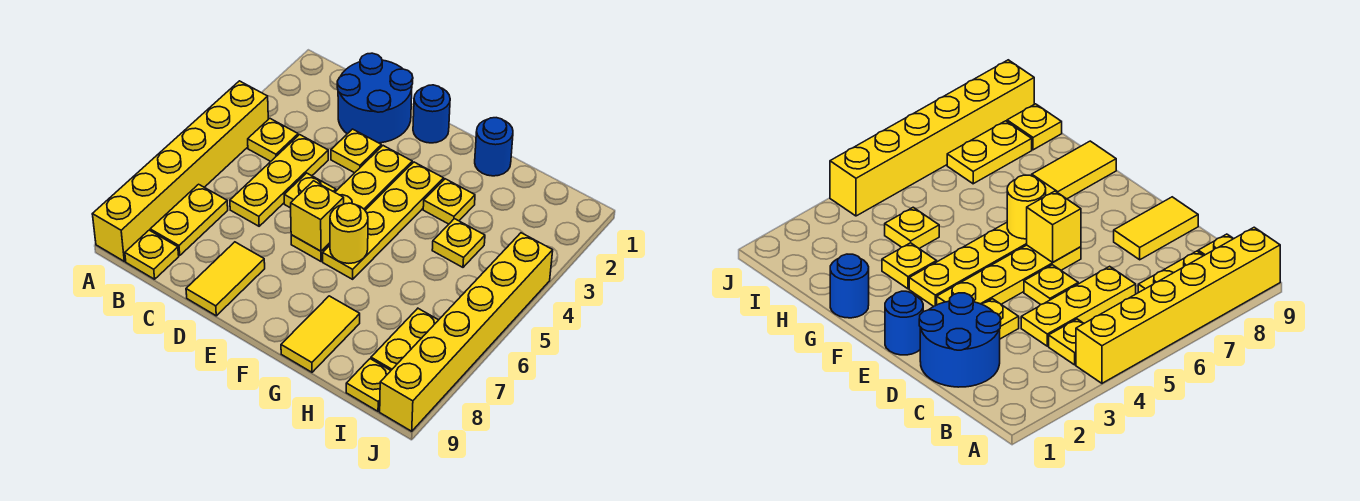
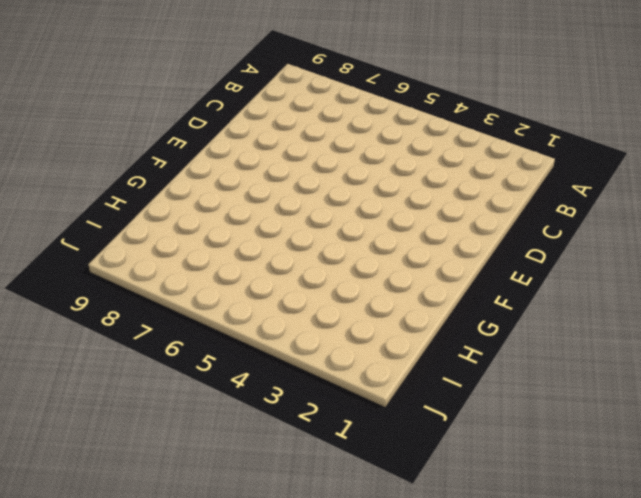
none -> yellow brick A4:A9 level 1
none -> yellow plate B4 level 1
none -> yellow plate B7:B8 level 1

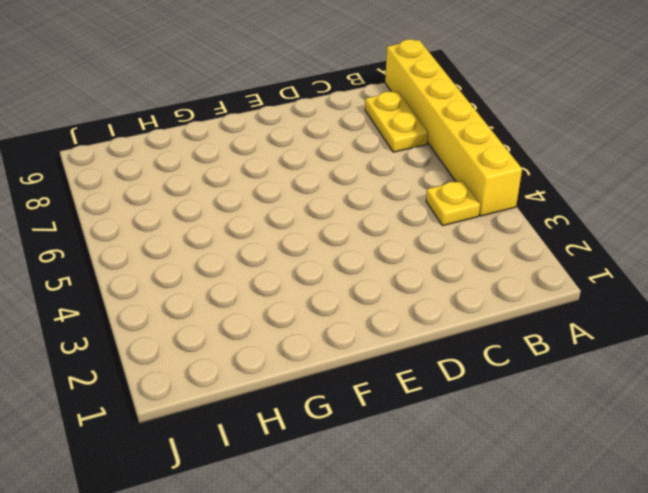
none -> yellow plate B9 level 1
none -> blue round brick C1:D2 level 1
none -> yellow plate C4:C6 level 1

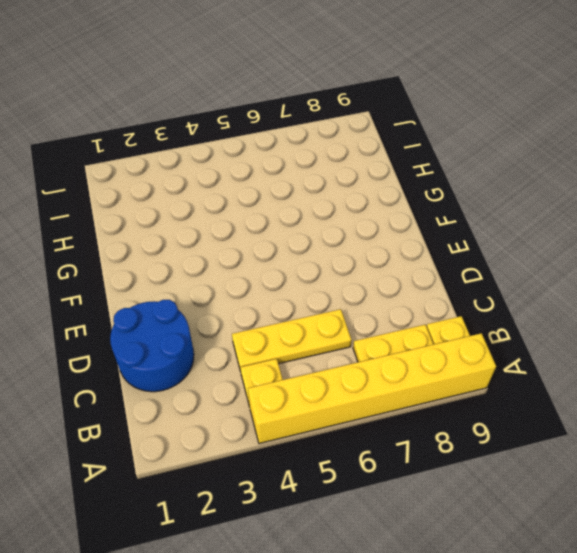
none -> yellow plate D3 level 1
none -> yellow plate D5 level 1
none -> yellow tile D8:D9 level 1

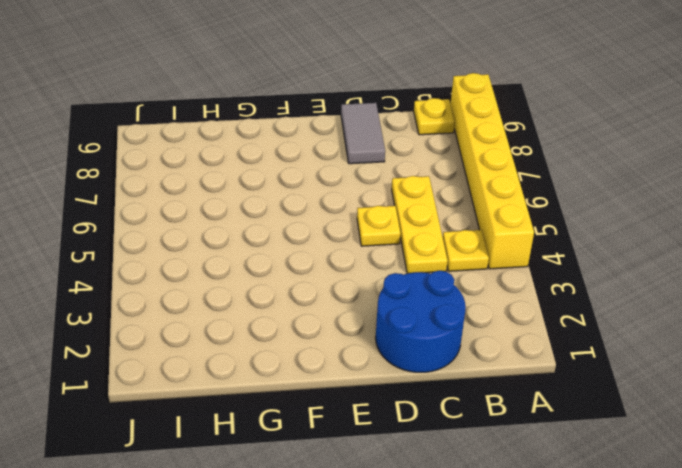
grey tile D8:D9 level 1 -> yellow tile D8:D9 level 1
none -> yellow plate B7:B8 level 1
none -> yellow plate D3 level 1
none -> blue round brick E1 level 1

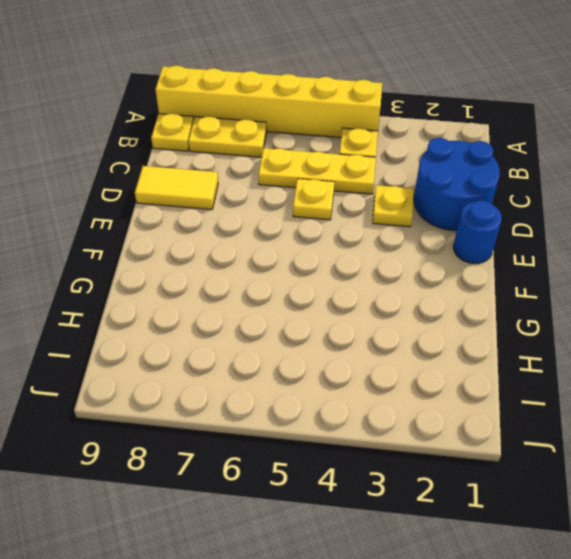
none -> yellow plate E3:E6 level 1
none -> yellow plate F3:F6 level 1
none -> blue round brick G1 level 1

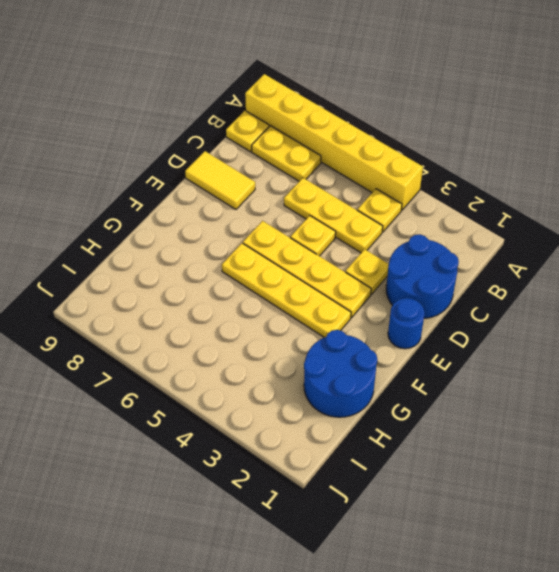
blue round brick G1:H2 level 1 -> blue round brick G1 level 1
none -> yellow plate G3 level 1
none -> yellow tile G8:G9 level 1
none -> yellow plate H4 level 1

